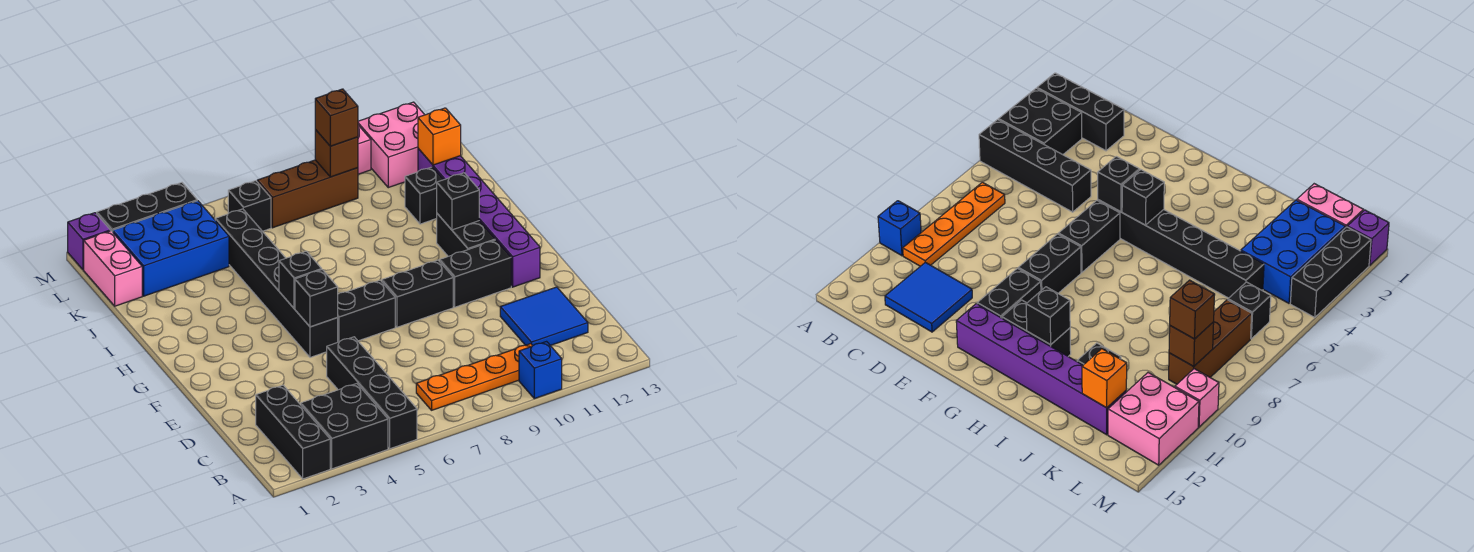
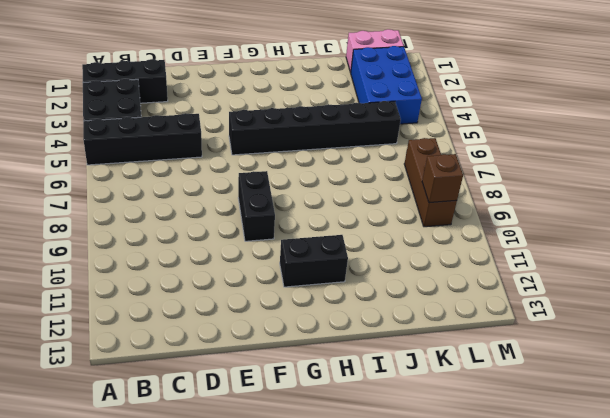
none -> blue brick A10 level 1
none -> orange plate B7:B10 level 1
none -> blue tile C11:D12 level 1

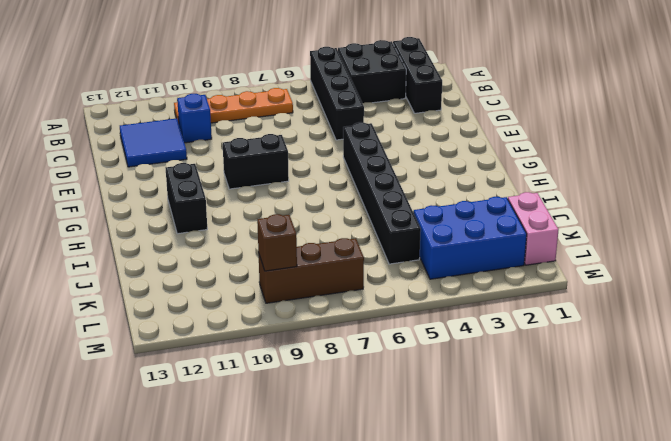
blue brick C10 level 1 -> blue brick A10 level 1
none -> black brick F6:F7 level 1
none -> black brick F10:F11 level 1
none -> purple brick F12:K12 level 1

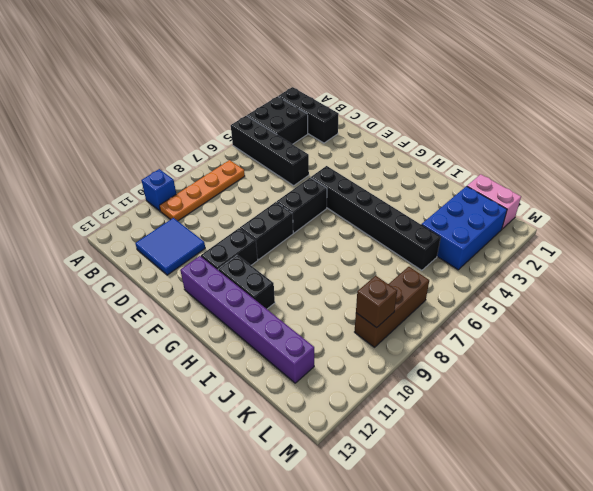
none -> black brick J11 level 1
none -> black brick L6 level 1
none -> pink brick L11:M12 level 1

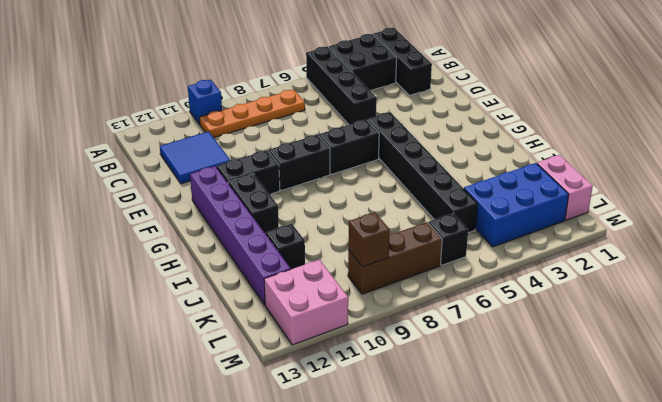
none -> purple brick M1 level 1
none -> black brick M2:M4 level 1
none -> pink brick M10 level 1

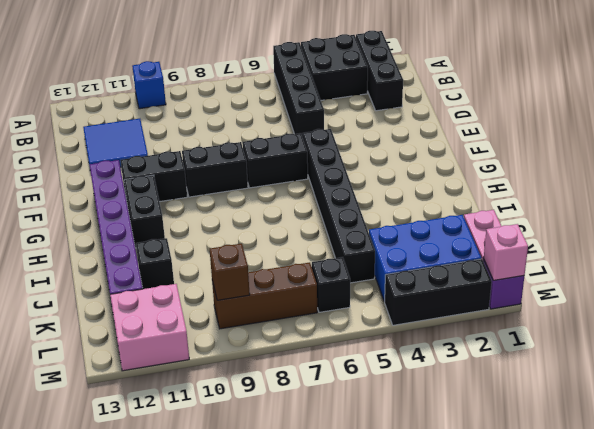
pink brick M1 level 2 -> pink brick M10 level 1
none -> orange plate B7:B10 level 1
none -> black brick F5 level 2
none -> black brick G5 level 2

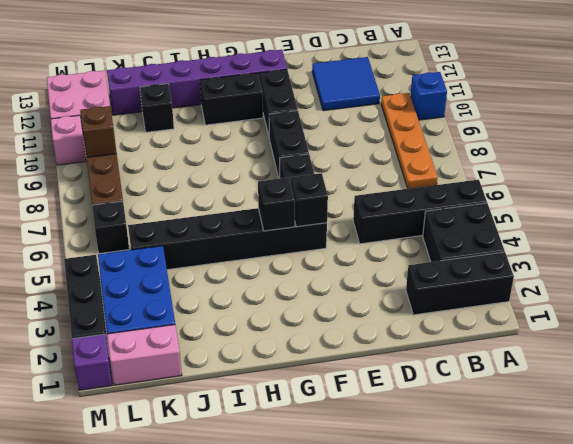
none -> black brick H11 level 2
none -> orange brick K12 level 2
none -> brown brick L9 level 3

